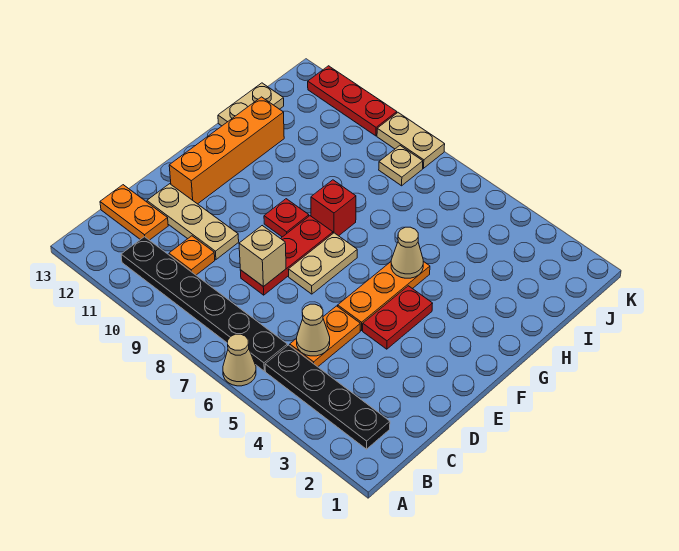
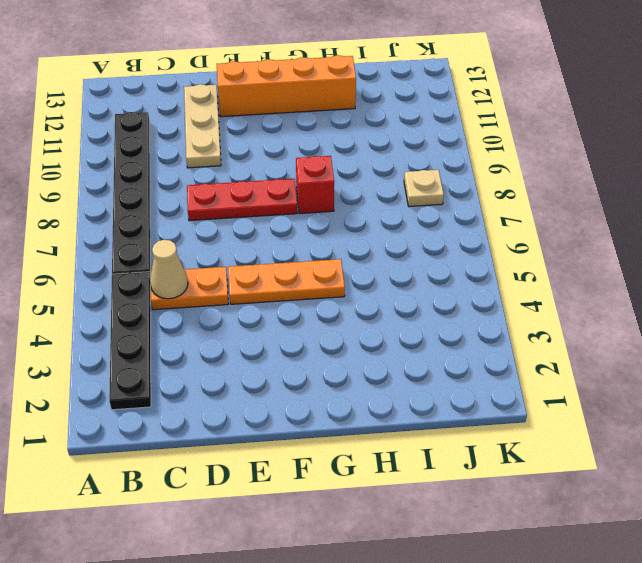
none -> tan cone A6 level 1
none -> orange plate C10 level 1
none -> orange plate C12:C13 level 1

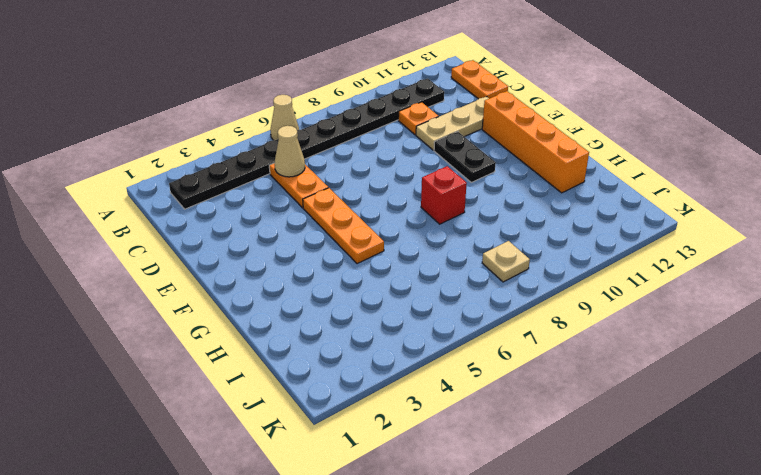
orange plate B13:C13 level 1 -> orange plate C12:C13 level 1
black plate E10:F10 level 1 -> none
none -> red plate D8:F8 level 1
none -> red plate E4:F4 level 1
none -> tan plate E7:F7 level 1

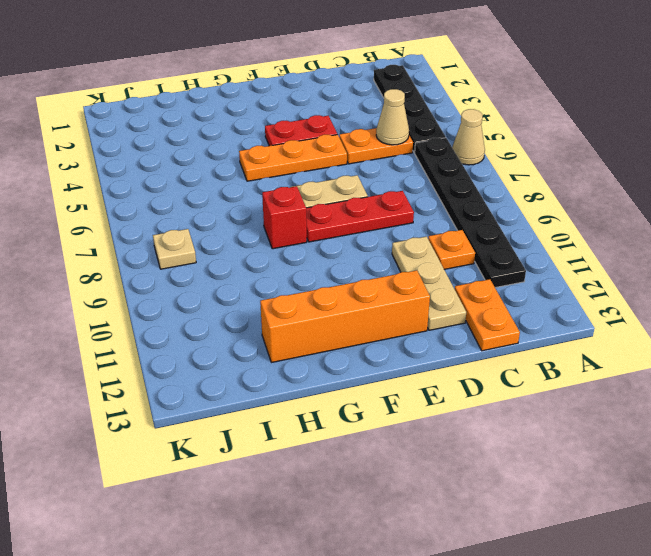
none -> red plate F9 level 1
none -> tan plate H13:I13 level 1
none -> tan plate K8:K9 level 1

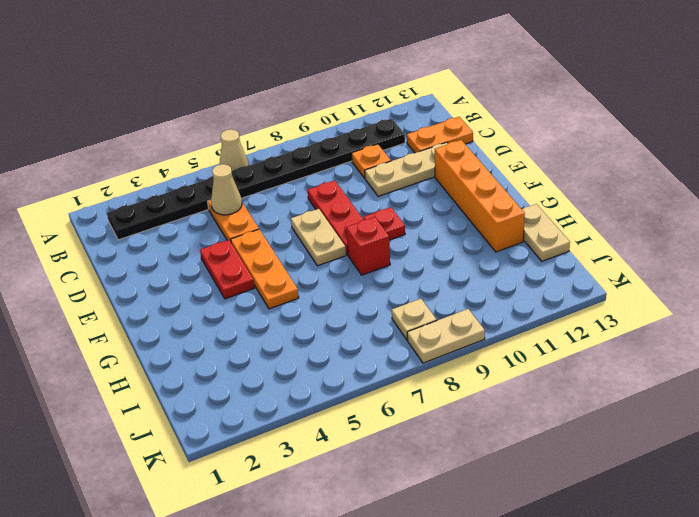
none -> red plate K10:K12 level 1
none -> tan brick D8 level 2
none -> tan cone G5 level 2

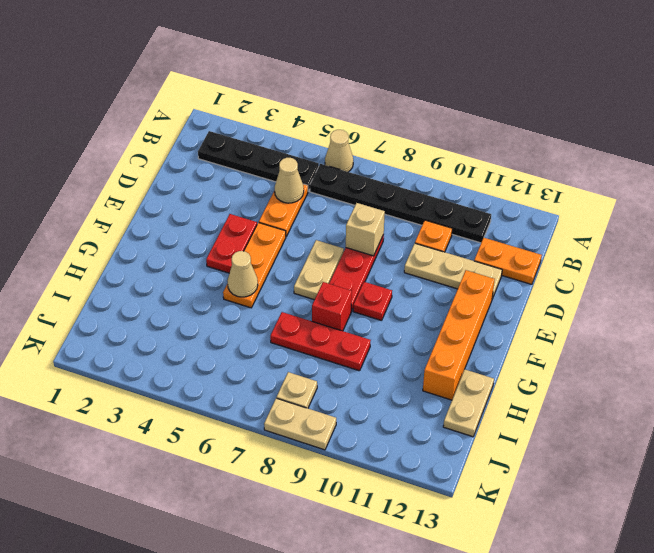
red plate H7:H9 level 1 -> red plate K10:K12 level 1

